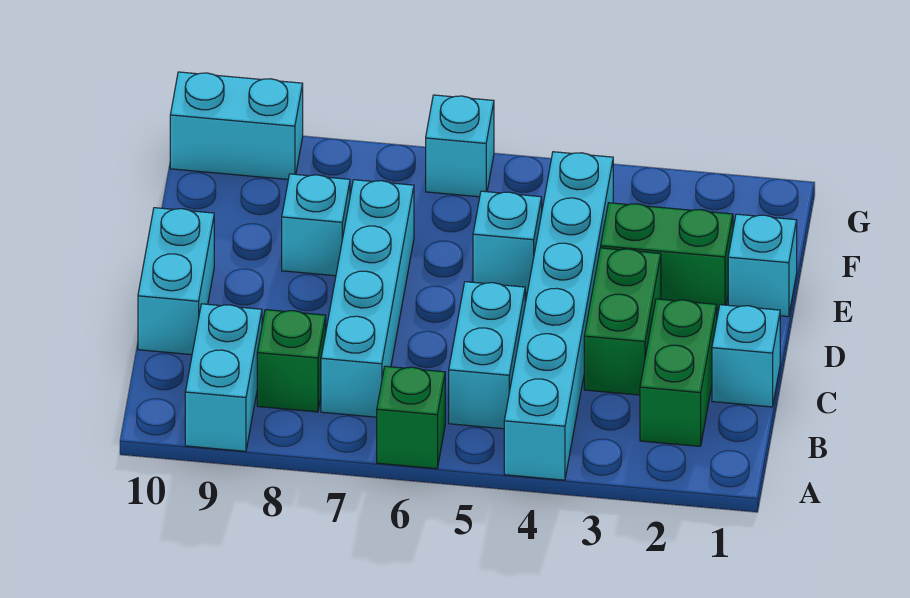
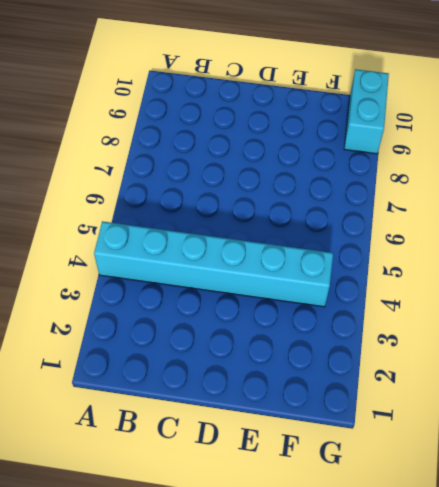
none -> green brick A6 level 1
none -> cyan brick A9:B9 level 1
none -> green brick B2:C2 level 1

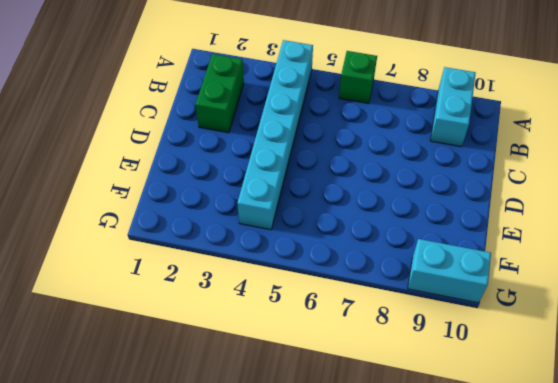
none -> cyan brick B5:C5 level 1
none -> cyan brick B7:E7 level 1
none -> green brick B8 level 1

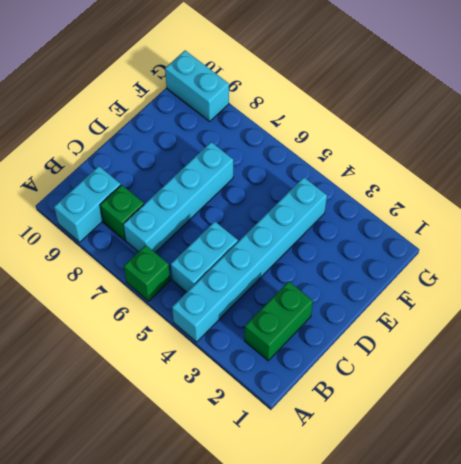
none -> cyan brick C1 level 1
none -> green brick C3:D3 level 1
none -> cyan brick C10:D10 level 1

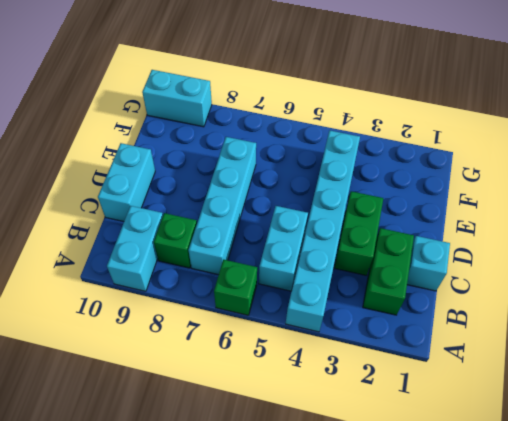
none -> cyan brick E1 level 1
none -> green brick E2:E3 level 1
none -> cyan brick E5 level 1

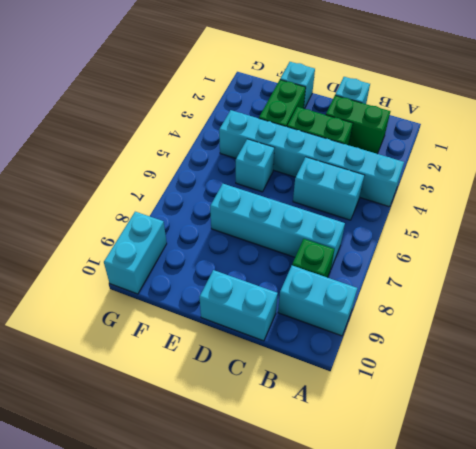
none -> green brick A6 level 1
none -> cyan brick E8 level 1
none -> cyan brick G6 level 1

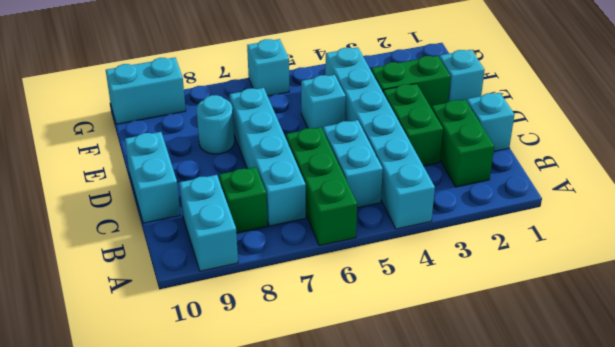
green brick A6:C6 level 1 -> green brick A6 level 1
cyan round brick E8 level 1 -> cyan brick E8 level 1

